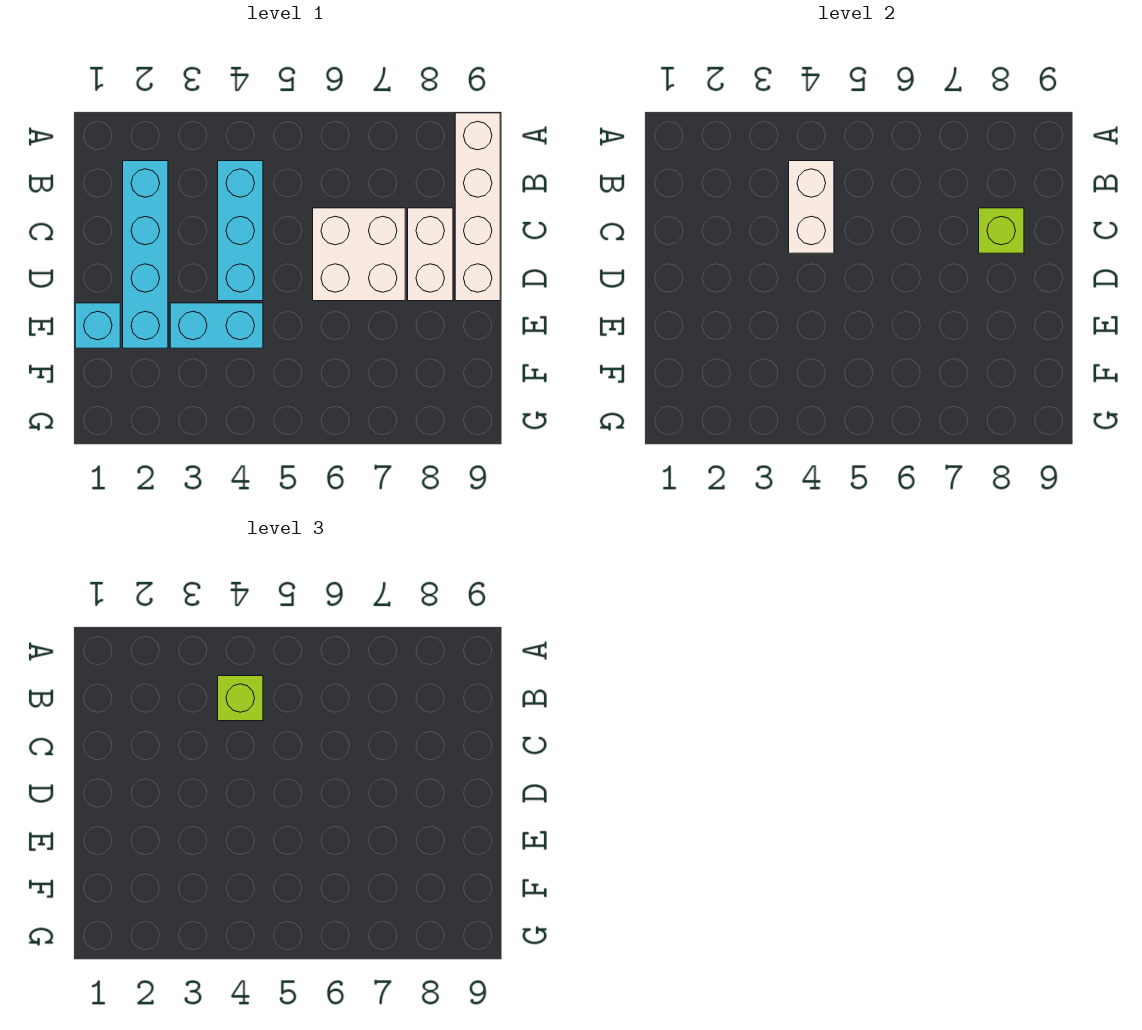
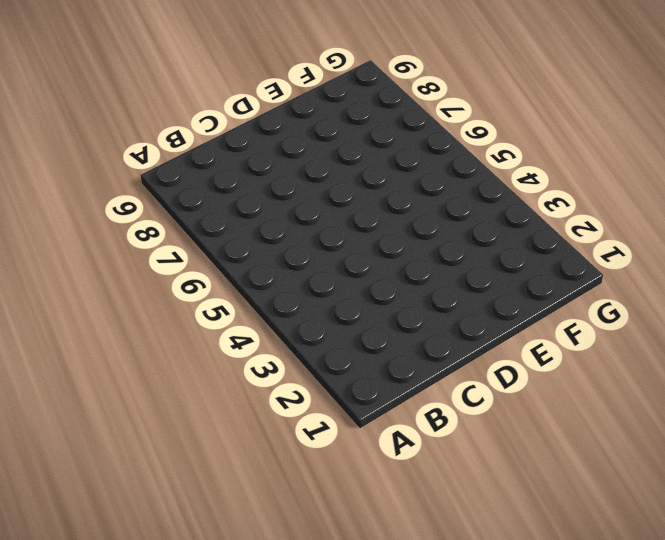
none -> white brick A9:D9 level 1
none -> cyan brick B2:E2 level 1

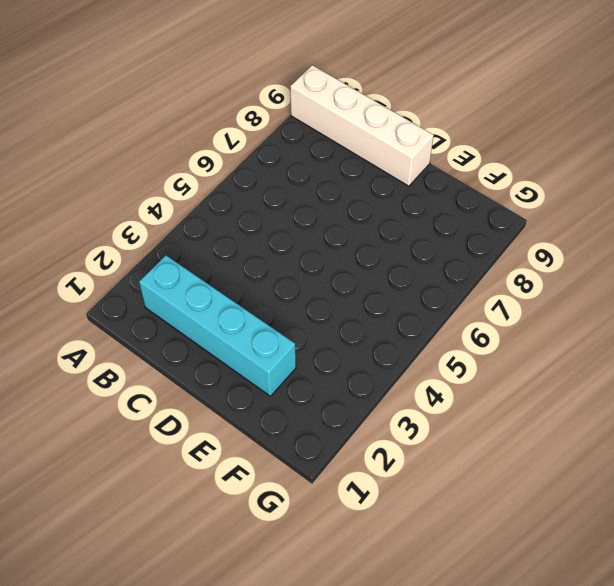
none -> cyan brick B4:D4 level 1
none -> white brick C6:D7 level 1

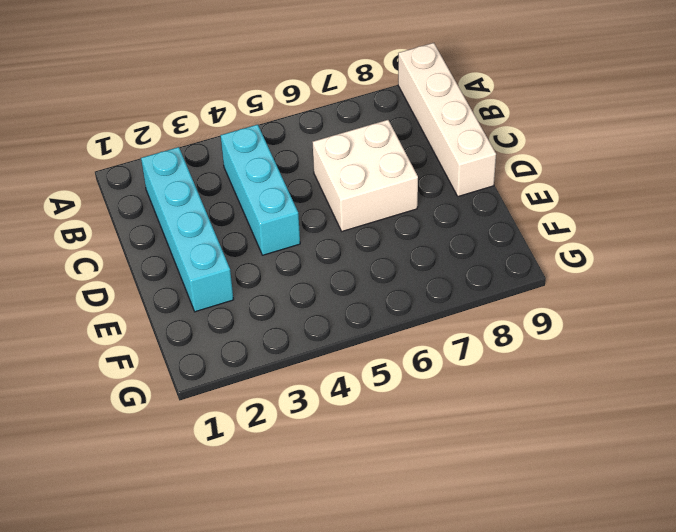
none -> white brick C8:D8 level 1
none -> cyan brick E1 level 1

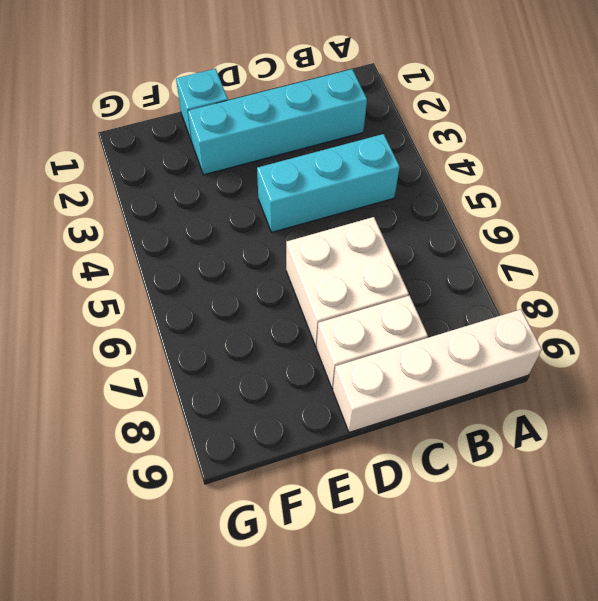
none -> cyan brick E3:E4 level 1
none -> white brick B4:C4 level 2

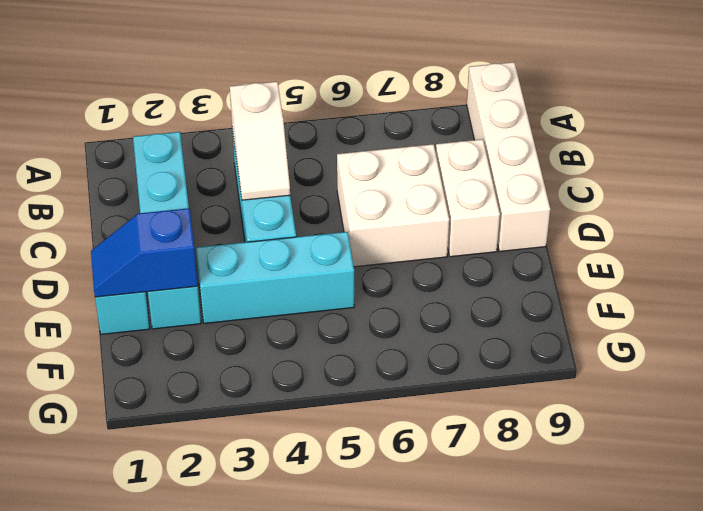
white slope B4:C4 level 2 top B -> white brick B4:C4 level 2
blue slope E1:E2 level 2 top 2 -> none
cyan brick E3:E5 level 1 -> cyan brick E3:E4 level 1
none -> lime brick C8 level 2
none -> lime brick B4 level 3

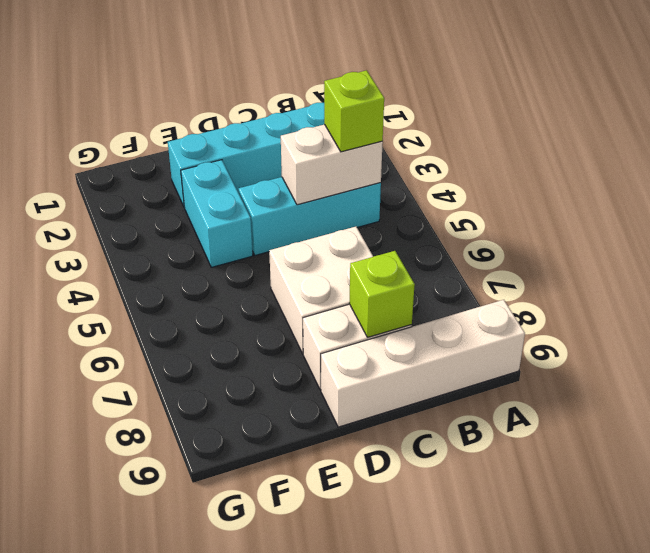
none -> cyan brick E1 level 1

